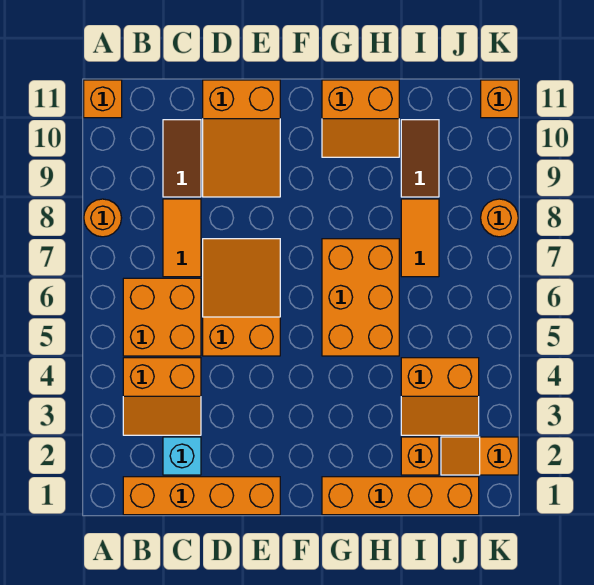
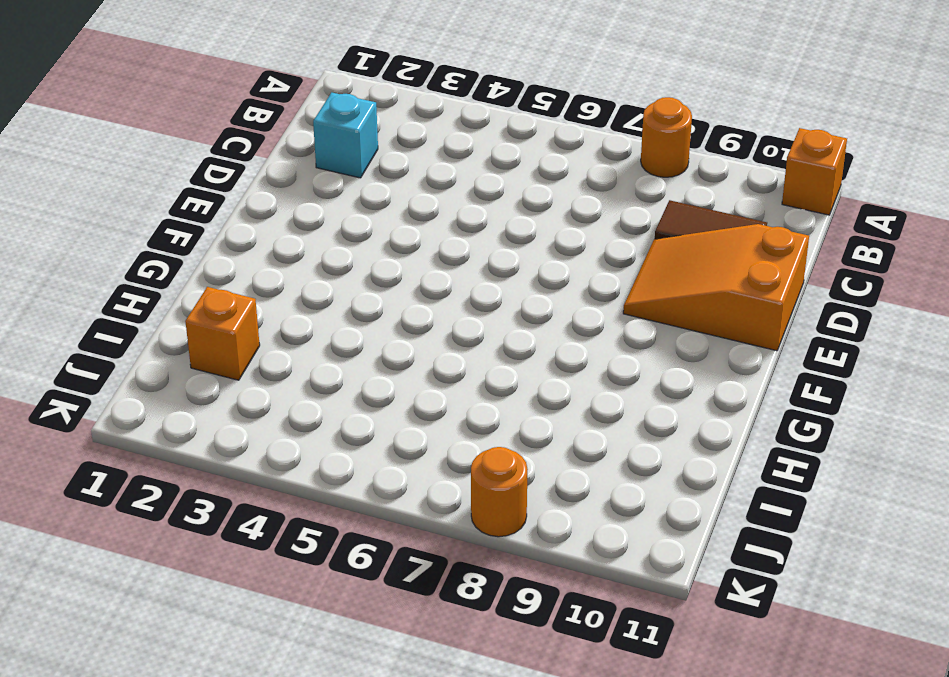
none -> orange brick B1:E1 level 1
none -> orange slope B3:C4 level 1 top 4
none -> orange brick B5:C6 level 1

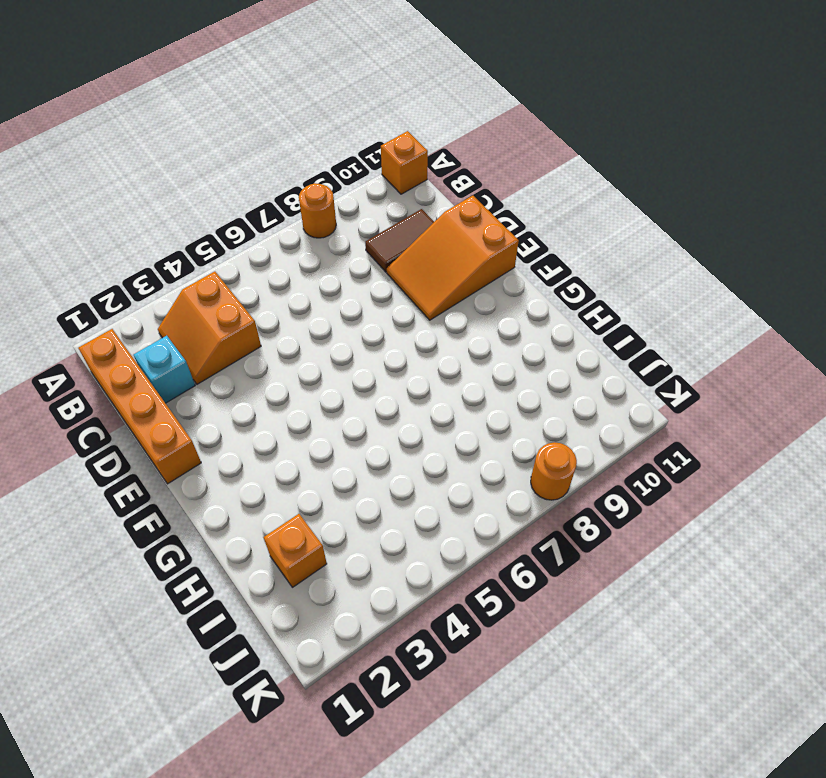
none -> orange brick B5:C6 level 1
none -> orange tile C7:C8 level 1
none -> orange slope D5:E7 level 1 top 5

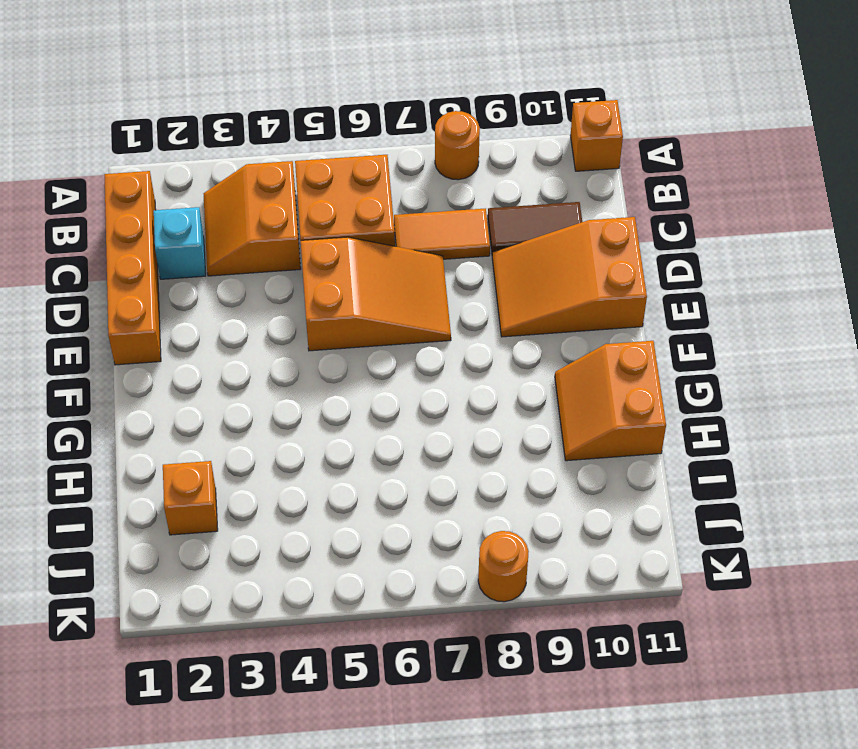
none -> orange brick G1:J1 level 1
none -> orange brick G5:H7 level 1
none -> orange slope I3:J4 level 1 top 4

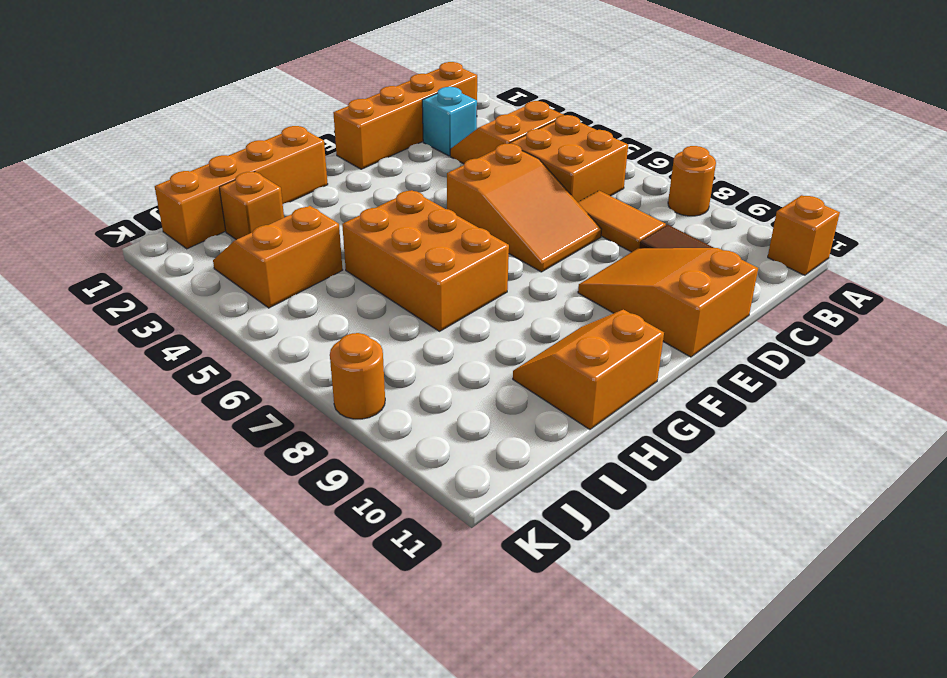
none -> orange tile I7:I8 level 1
none -> brown tile I9:I10 level 1
none -> orange slope J2:K2 level 1 top K

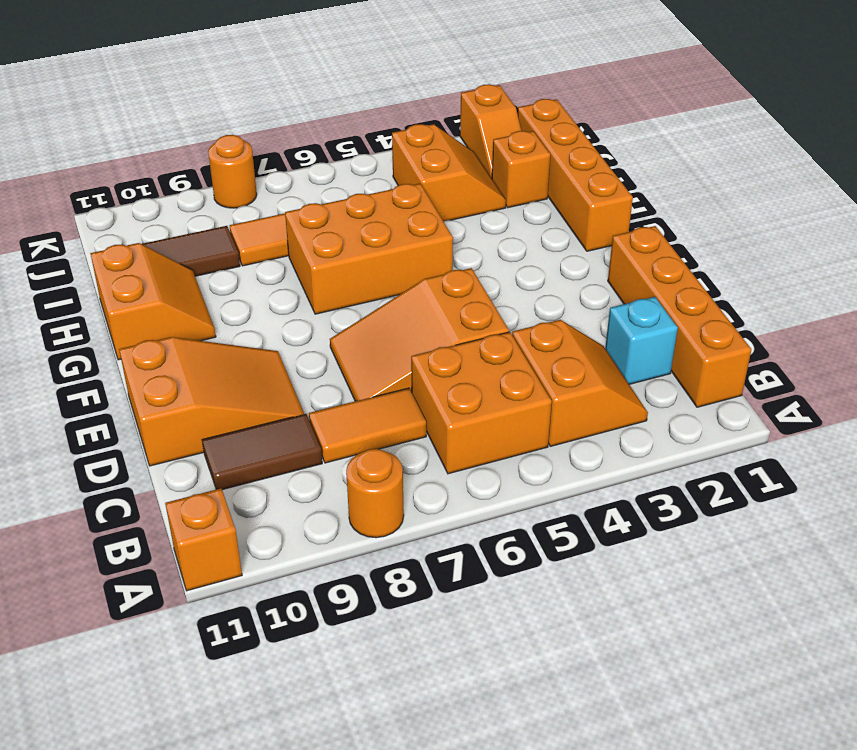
none -> orange brick K11 level 1

